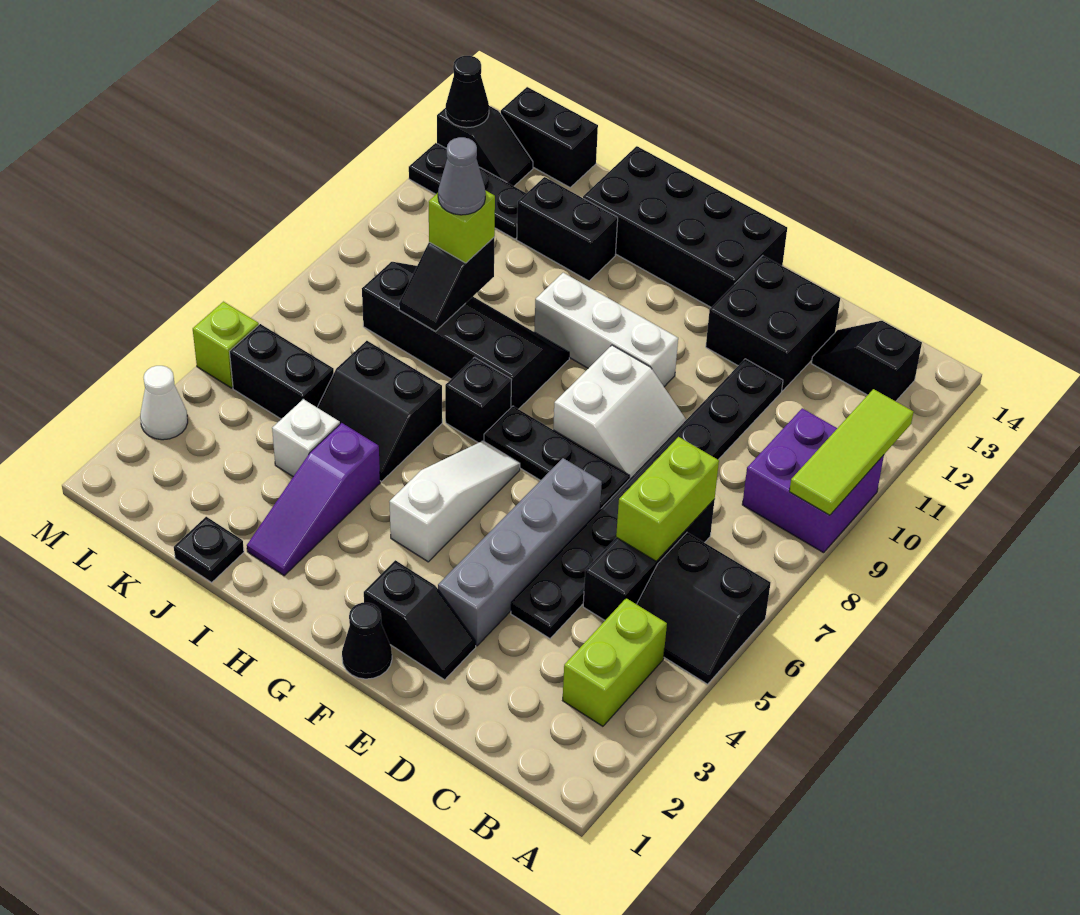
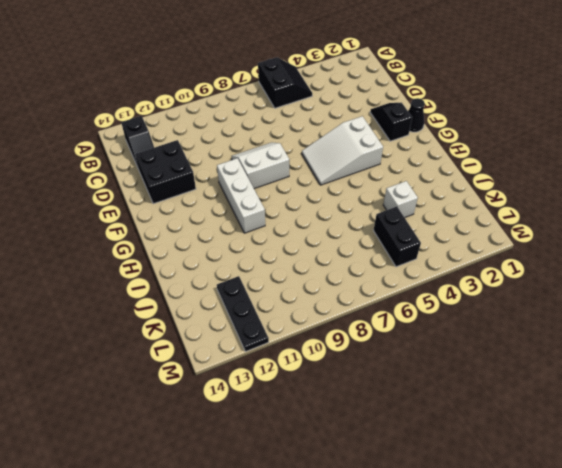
white slope F4:G6 level 1 top 4 -> white slope G4:G6 level 1 top 4
none -> purple brick A9:B10 level 1
none -> lime brick B3:B4 level 1
none -> black brick C5:C7 level 1
none -> black plate D4:D11 level 1

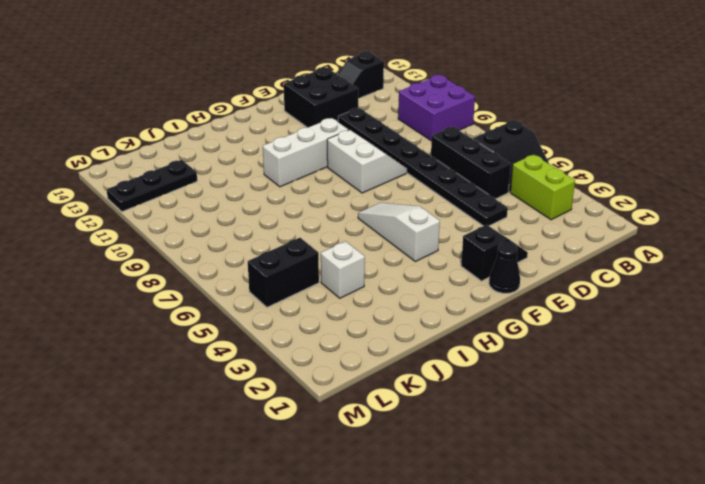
none -> grey brick E3:E6 level 1
none -> black plate E7:G7 level 1
none -> black brick F13:I14 level 1
none -> black brick H7 level 1

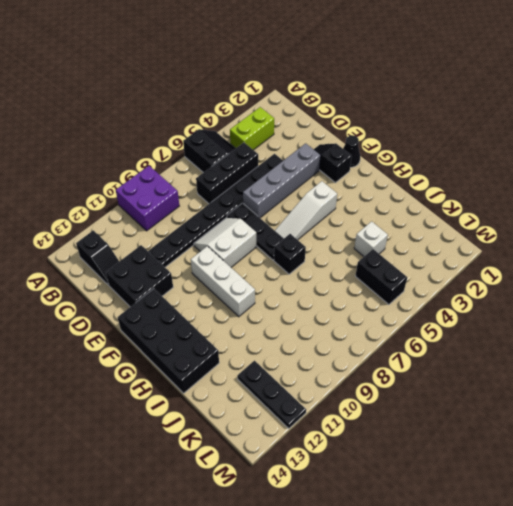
none -> black slope H8:K9 level 1 top 8
none -> purple slope I2:I4 level 1 top 4
none -> black slope I5:J6 level 1 top 6
none -> black brick I12:J12 level 1

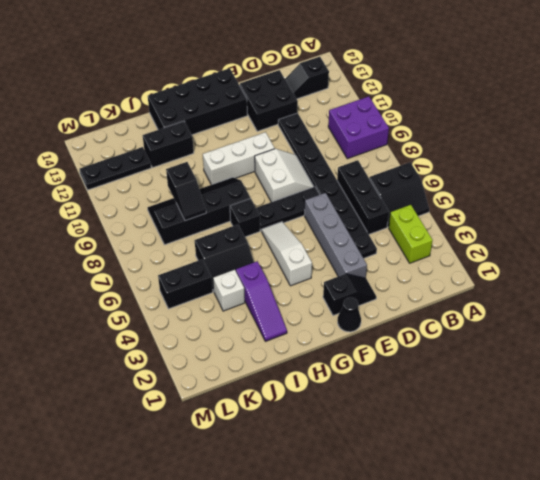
none -> black plate J1 level 1
none -> black brick K14:L14 level 1
none -> black slope L13:M13 level 1 top M
none -> white cone M3 level 1

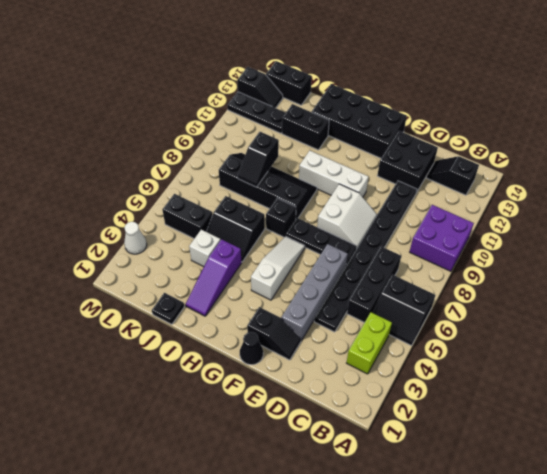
none -> lime brick M5 level 1
none -> lime tile A9:A11 level 2
none -> lime brick C6:C7 level 2
none -> black cone M13 level 2

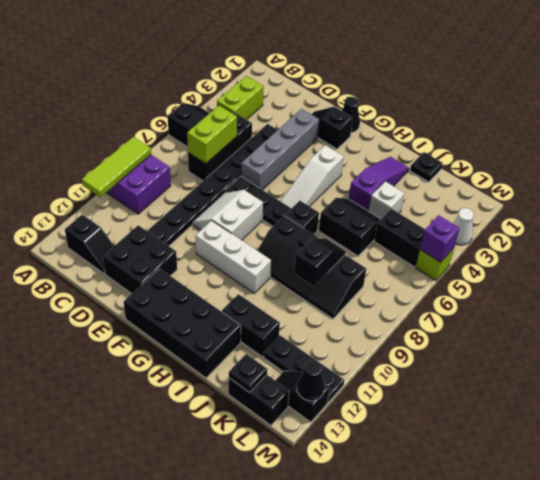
black plate K14 level 2 -> none
purple brick M5 level 2 -> none
none -> lime brick J9 level 3
none -> grey cone J9 level 4

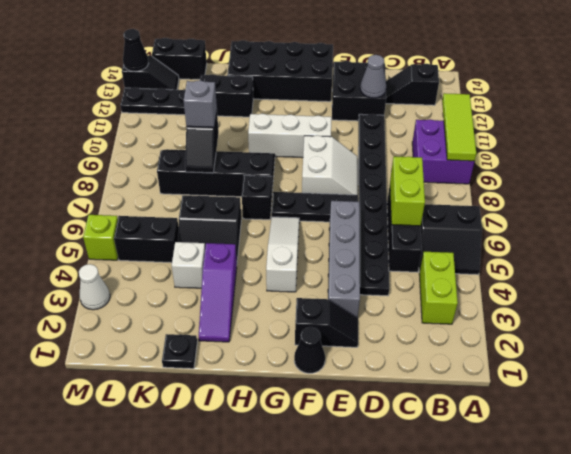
grey cone D12 level 2 -> grey cone J9 level 4
grey brick J9 level 3 -> lime brick J9 level 3

